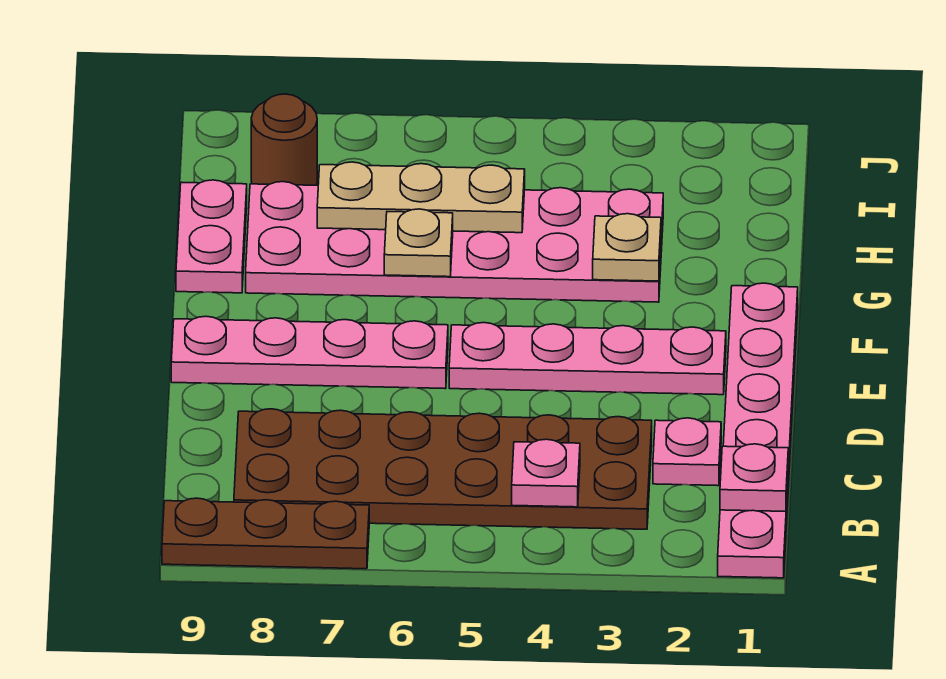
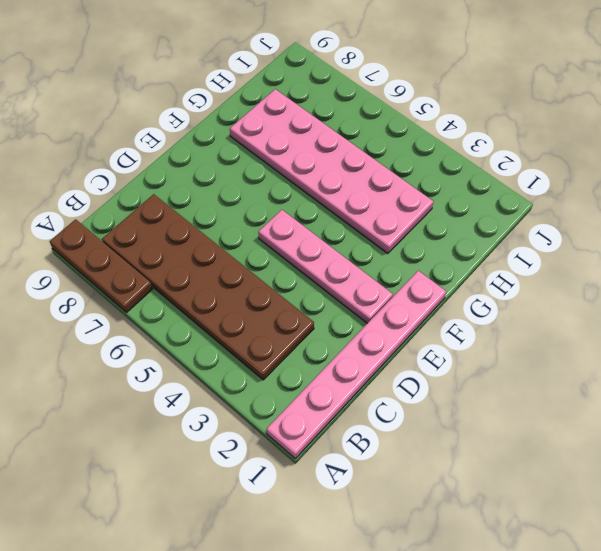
none -> pink plate C2 level 1
none -> pink plate E6:E9 level 1
none -> pink plate G9:H9 level 1

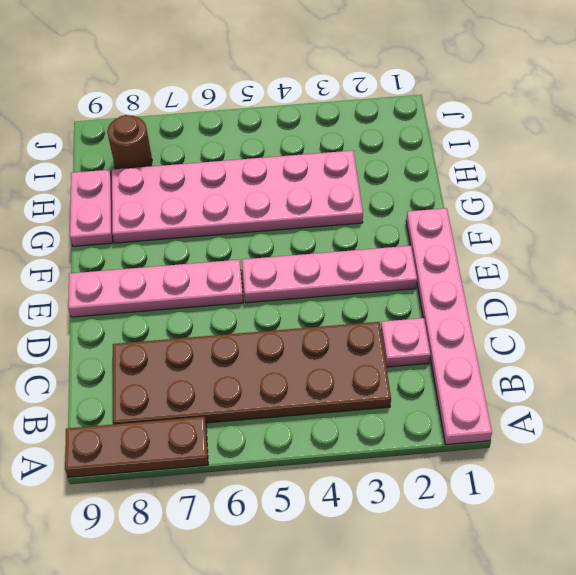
none -> pink plate B1 level 2
none -> pink plate B4 level 2
none -> tan plate G3 level 2

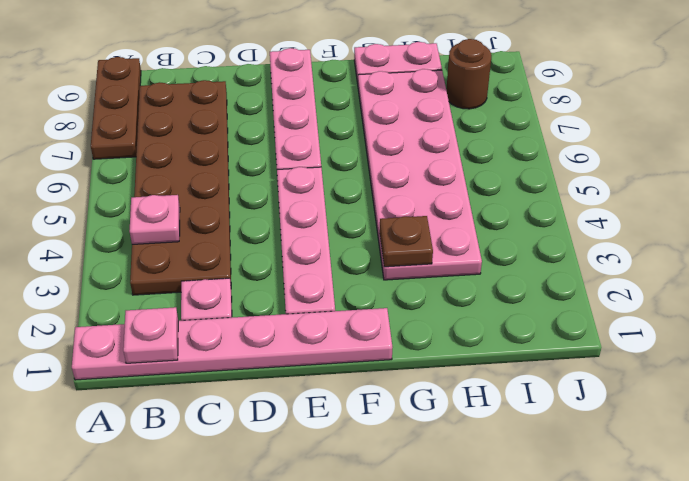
brown plate G3 level 2 -> tan plate G3 level 2
none -> tan plate G6 level 2
none -> tan plate H5:H7 level 2

